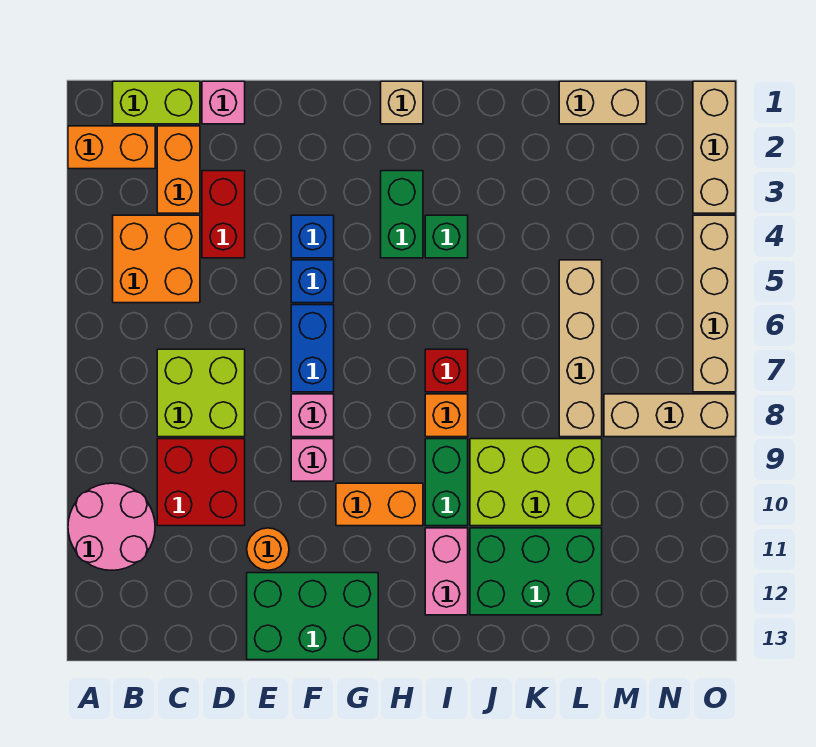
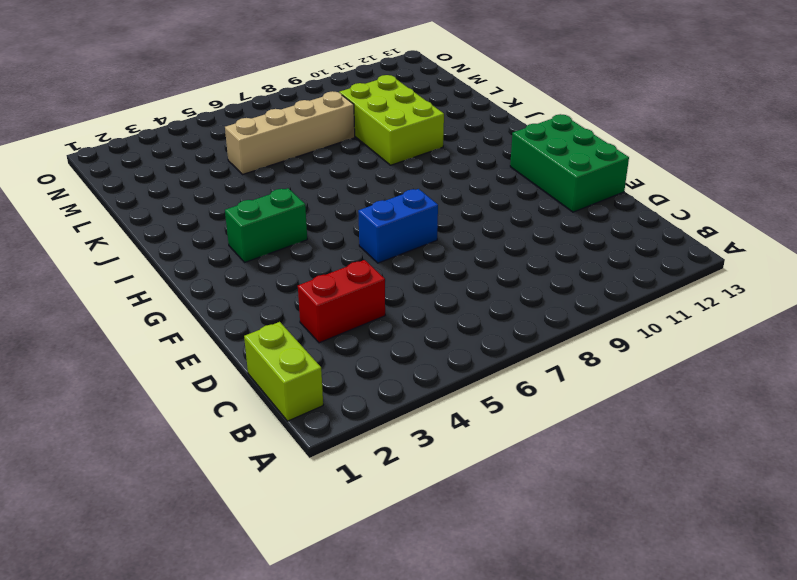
none -> orange brick A2:B2 level 1
none -> pink round brick A10:B11 level 1
none -> orange brick B4:C5 level 1
none -> orange brick C2:C3 level 1

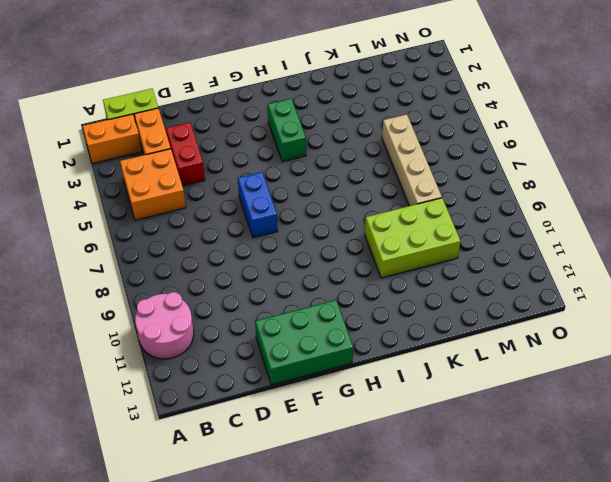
none -> lime brick C7:D8 level 1
none -> red brick C9:D10 level 1
none -> pink brick D1 level 1
none -> orange round brick E11 level 1

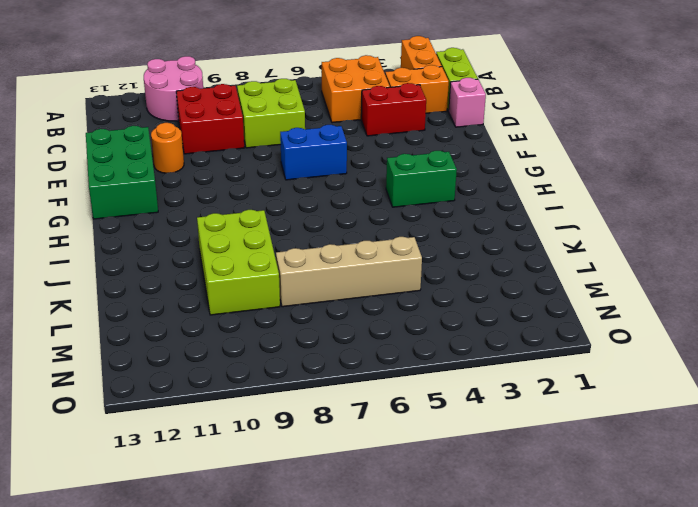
none -> blue brick F4 level 1
none -> blue brick F5 level 1
none -> pink brick F8 level 1
none -> pink brick F9 level 1

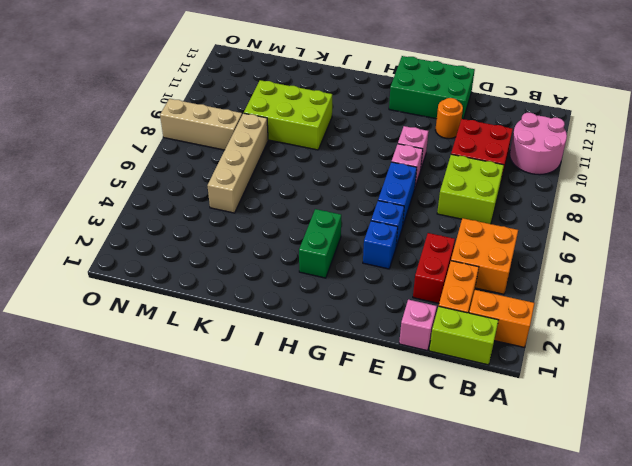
none -> orange brick G10:H10 level 1
none -> tan brick H1 level 1
none -> green brick I4 level 1
none -> red brick I7 level 1

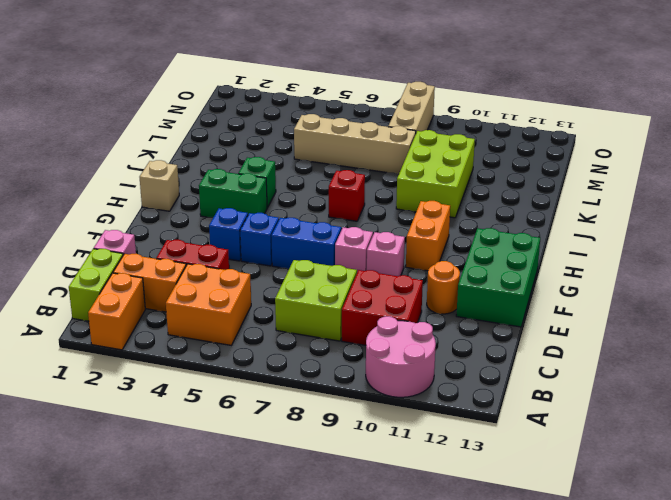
none -> orange brick I8 level 1
none -> green brick I9:I10 level 1
none -> pink brick I11:I12 level 1
none -> green brick J11:L12 level 1

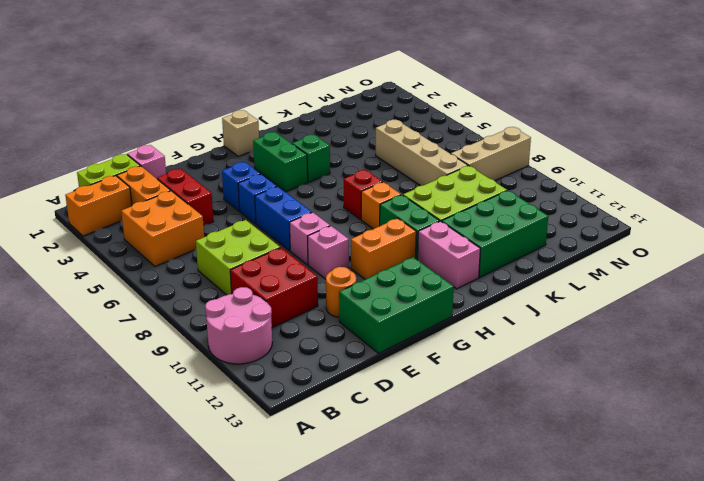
none -> tan brick L1:M1 level 1
none -> tan brick O1:O3 level 1
none -> tan brick O4:O7 level 1

